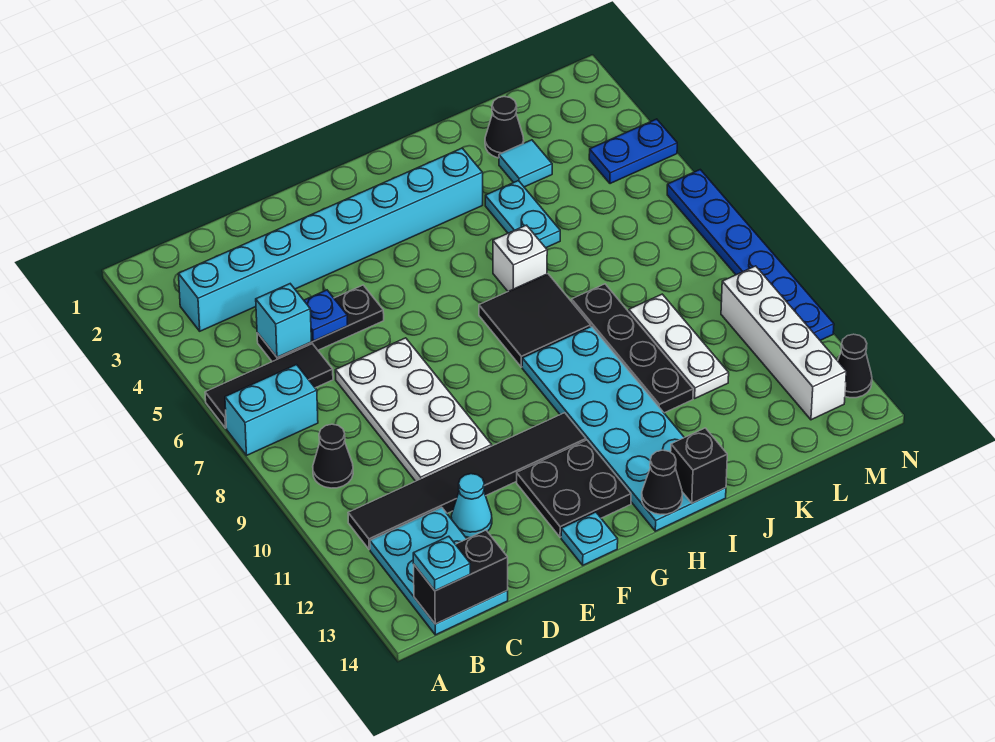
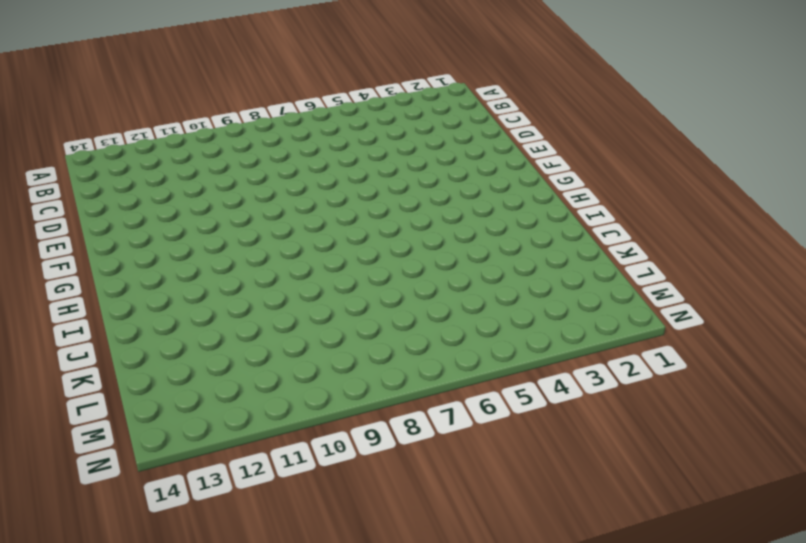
none -> black tile A6:C6 level 1
none -> cyan brick A7:B7 level 1
none -> cyan brick B3:I3 level 1

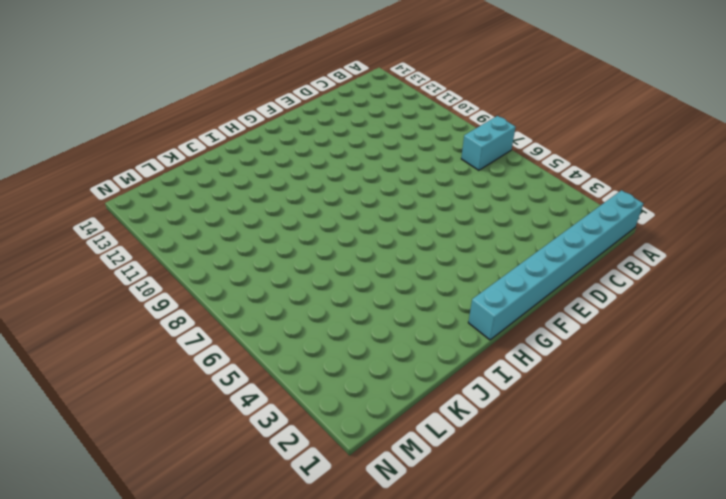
cyan brick A1:H1 level 1 -> cyan brick B3:I3 level 1
none -> black tile A6:C6 level 1
none -> black cone B9 level 1
none -> black tile B11:G11 level 1

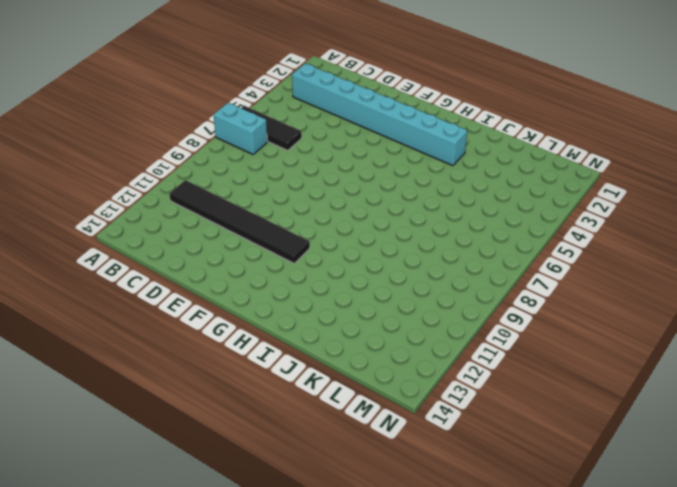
none -> black cone B9 level 1
none -> cyan plate B12:C14 level 1
none -> black plate C5:E5 level 1

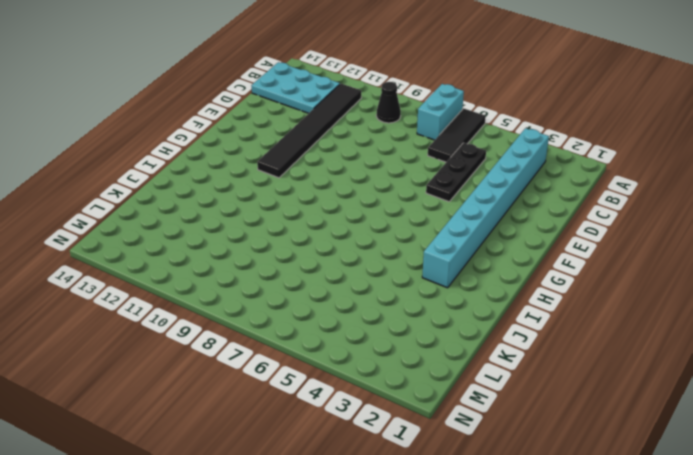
none -> white plate D7:E10 level 1
none -> cyan cone D12 level 1
none -> black plate F12:G13 level 1

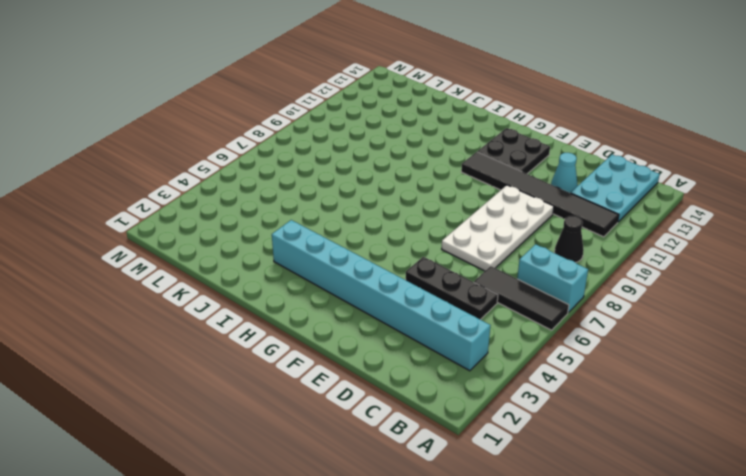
none -> cyan plate F14 level 1
none -> black tile H7:I8 level 1
none -> cyan plate H9:I14 level 1

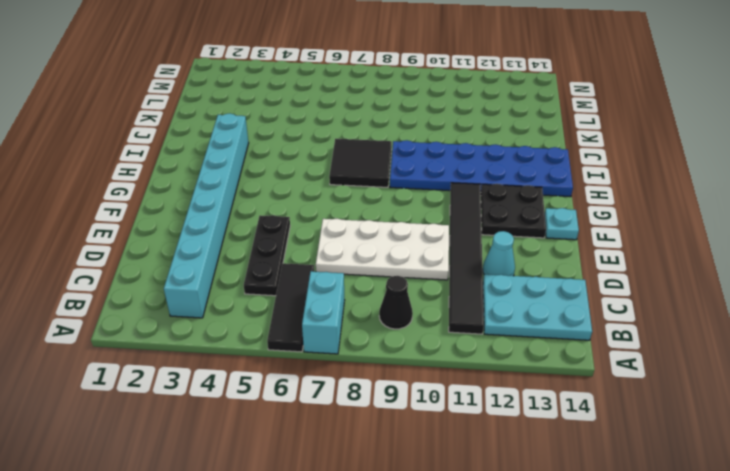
blue plate H9:I14 level 1 -> cyan plate H9:I14 level 1
none -> white brick I6 level 1
none -> cyan plate J4:J5 level 1
none -> black plate J8:J11 level 1

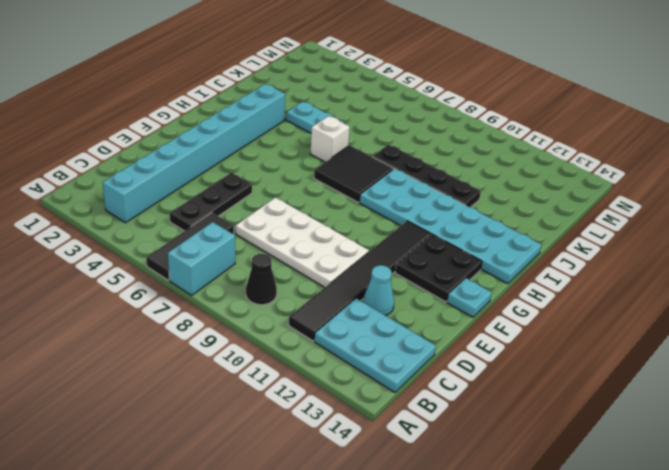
none -> black cone K2 level 1
none -> cyan tile K3 level 1
none -> white plate K9:K11 level 1

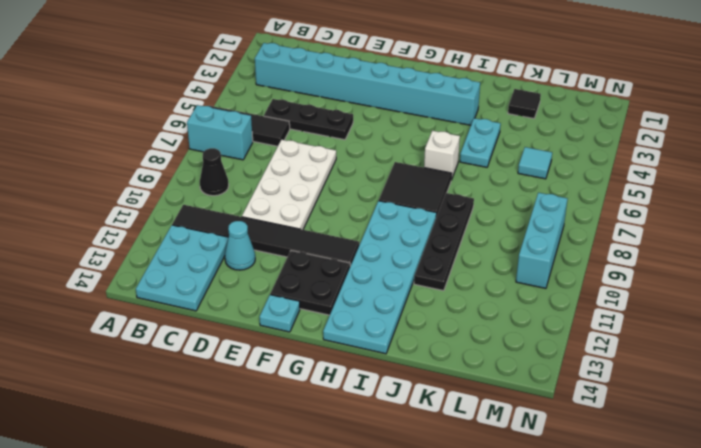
black tile K2 level 1 -> black cone K2 level 1
cyan tile L5 level 1 -> cyan tile K3 level 1
cyan brick M8:M10 level 1 -> white brick M10:M13 level 1
none -> white plate K9:K11 level 1
none -> blue plate M4:N4 level 1
none -> blue plate N6:N11 level 1

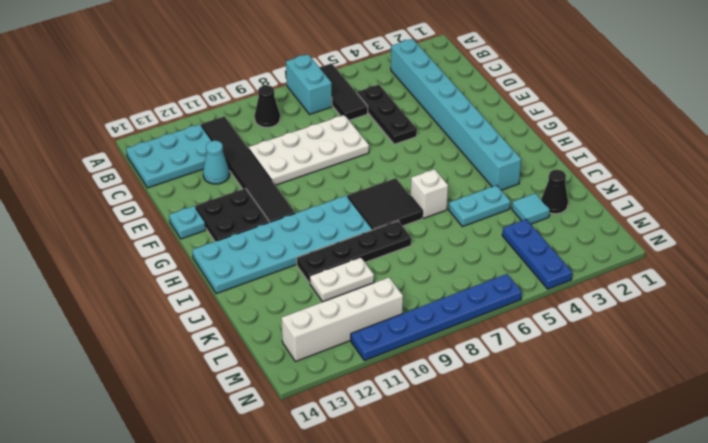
white plate K10:K11 level 1 -> white plate K9:K11 level 1
blue plate L4:N4 level 1 -> blue plate M4:N4 level 1
none -> black cone N13 level 1
none -> black brick B14:C14 level 2
none -> cyan brick C5 level 2

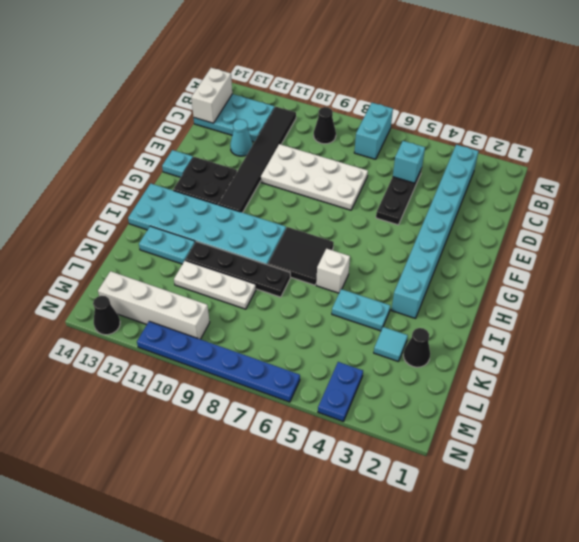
white brick B14:C14 level 2 -> black brick B14:C14 level 2
cyan plate J12:J13 level 1 -> none
none -> black tile A6:C6 level 1
none -> blue plate D5 level 2
none -> black cone H14 level 2

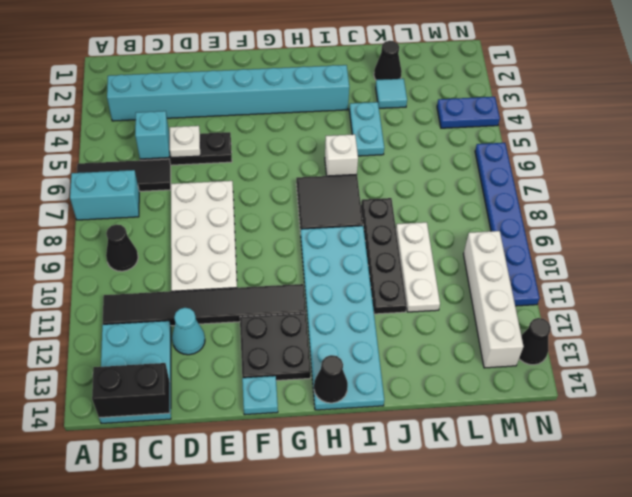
white plate D5 level 2 -> blue plate D5 level 2
none -> black brick I14 level 2
none -> cyan plate B14 level 3

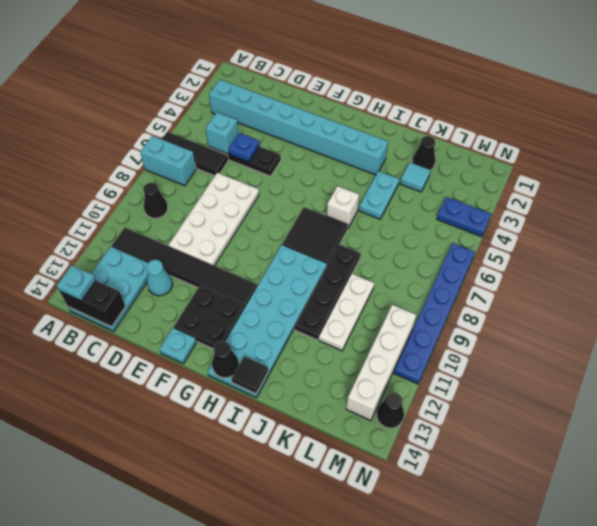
black tile I14 level 2 -> black brick I14 level 2

